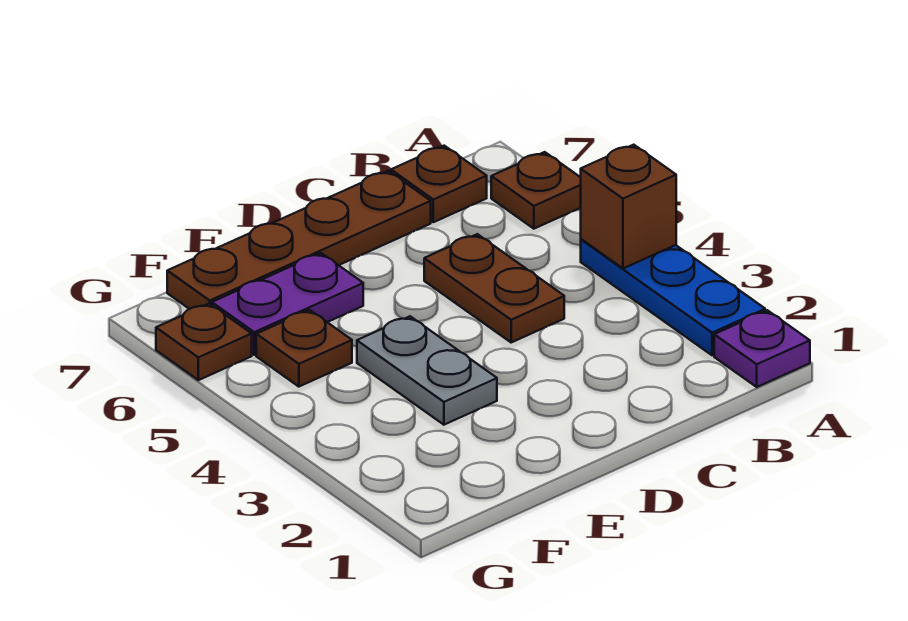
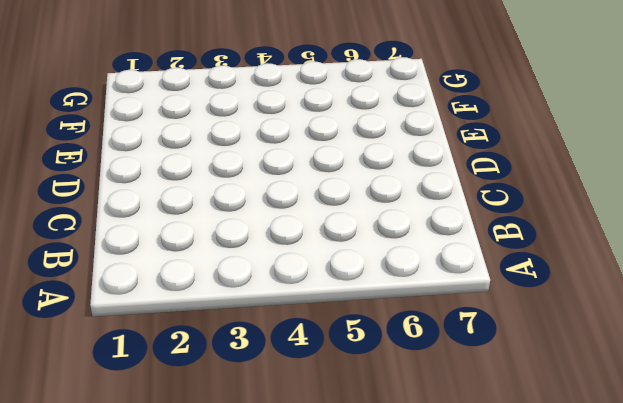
none -> purple plate A1 level 1
none -> blue plate A2:A4 level 1

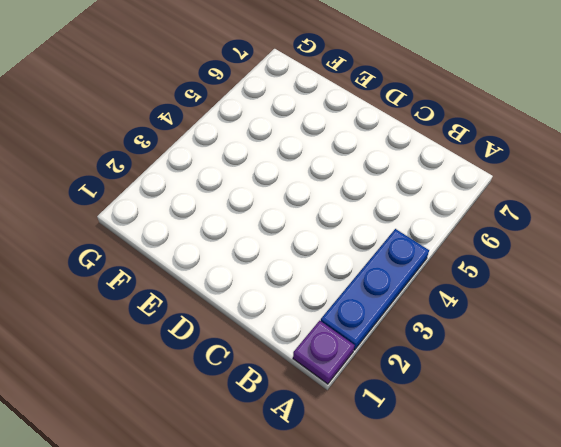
none -> brown plate A6 level 1
none -> brown plate B7 level 1

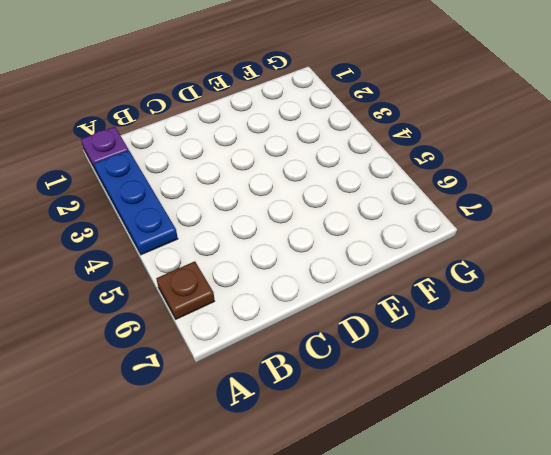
none -> brown plate B7 level 1
none -> brown plate C4:C5 level 1

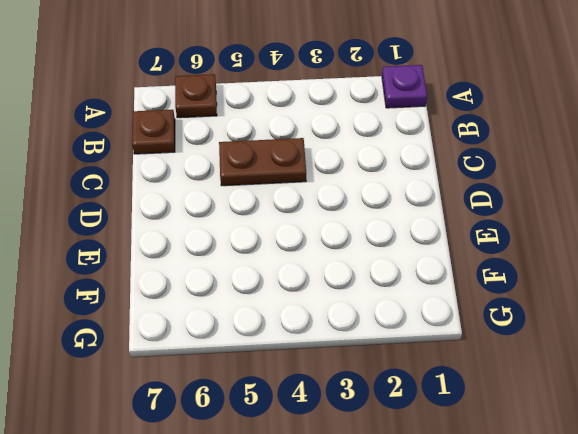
none -> blue plate A2:A4 level 1
none -> brown plate C7:F7 level 1

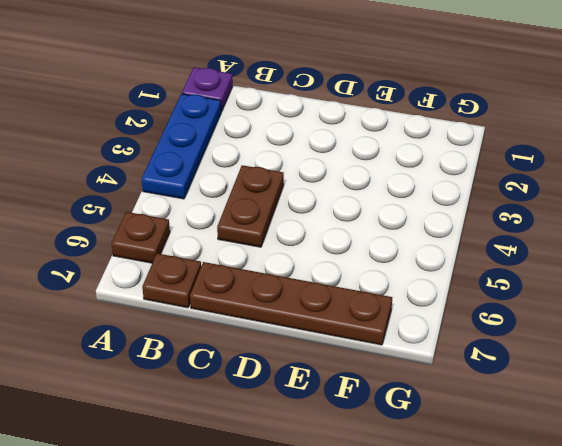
none -> grey plate E3:E4 level 1
none -> purple plate E6:F6 level 1

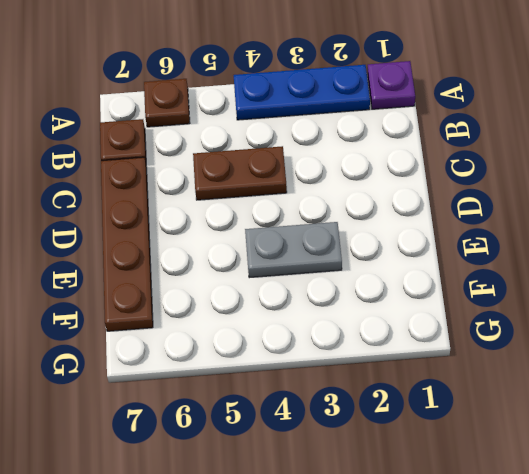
none -> purple plate E6:F6 level 1
none -> brown plate F5 level 1

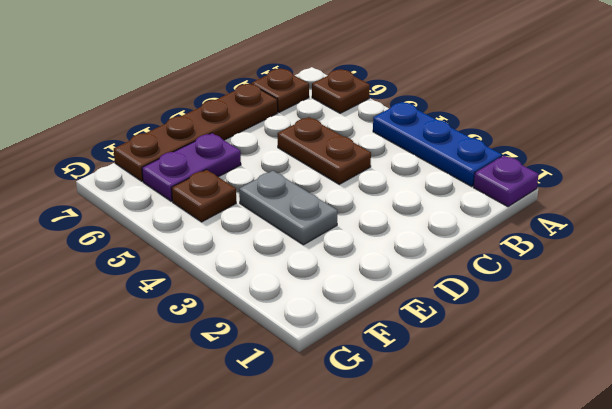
none -> brown plate G6 level 1
none -> brown brick A4 level 2

